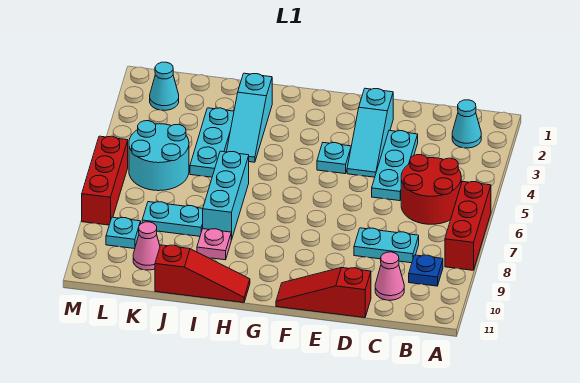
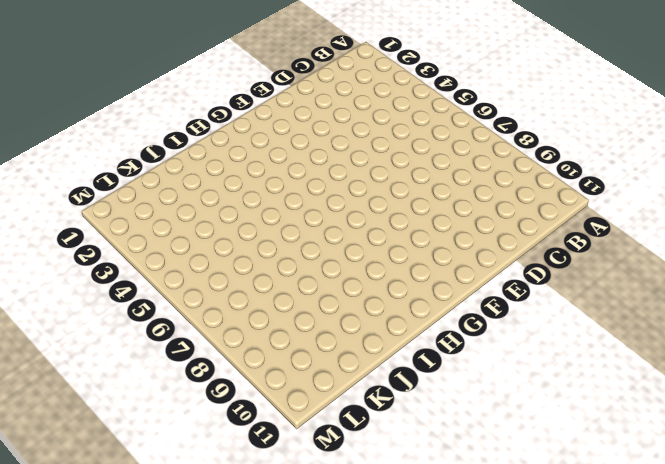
none -> red brick A6:A8 level 1
none -> cyan cone B2 level 1
none -> red round brick B5:C6 level 1

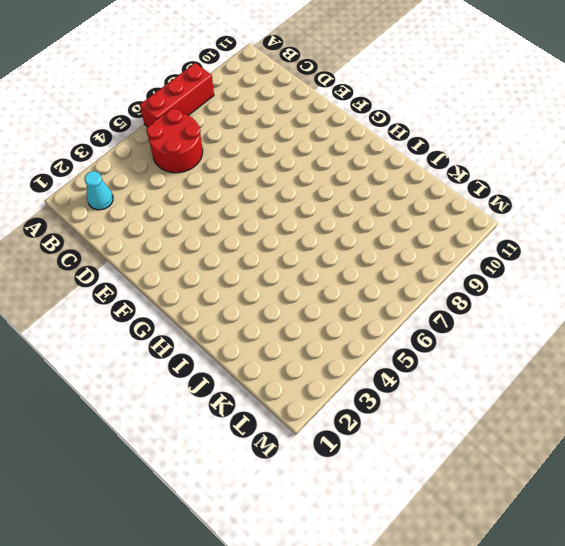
none -> blue plate B9 level 1
none -> cyan plate C8:D8 level 1
none -> pink cone C10 level 1

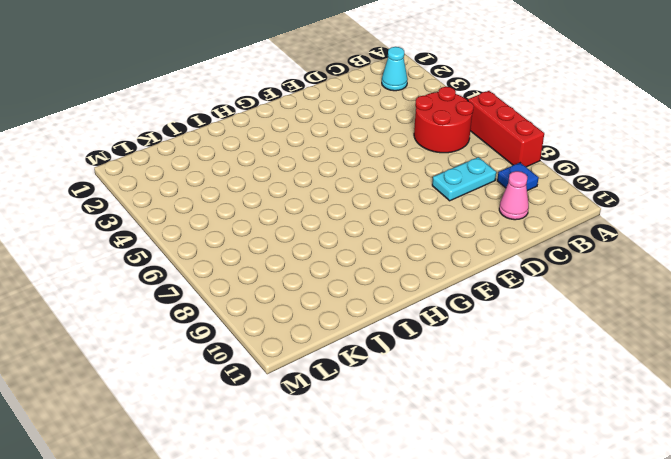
none -> cyan plate D3:D5 level 1
none -> red slope D11:F11 level 1 top D
none -> cyan slope E2:E4 level 1 top 2

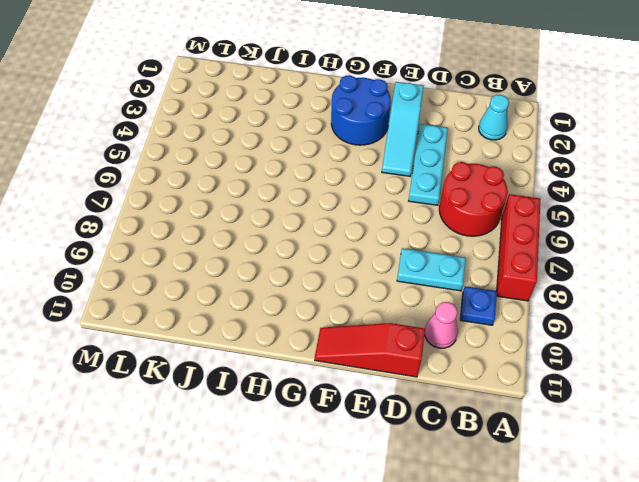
blue round brick F2:G3 level 1 -> none
none -> cyan plate F4 level 1
none -> red slope H11:J11 level 1 top J
none -> cyan slope I2:I4 level 1 top 2

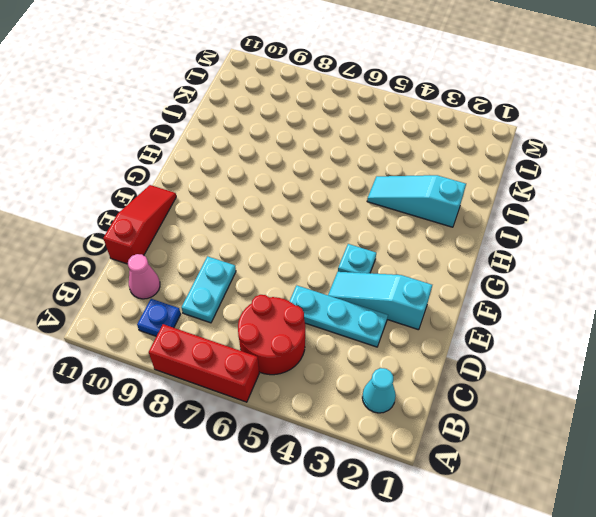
none -> red slope H11:J11 level 1 top J
none -> cyan brick I6:I8 level 1
none -> pink plate I9 level 1

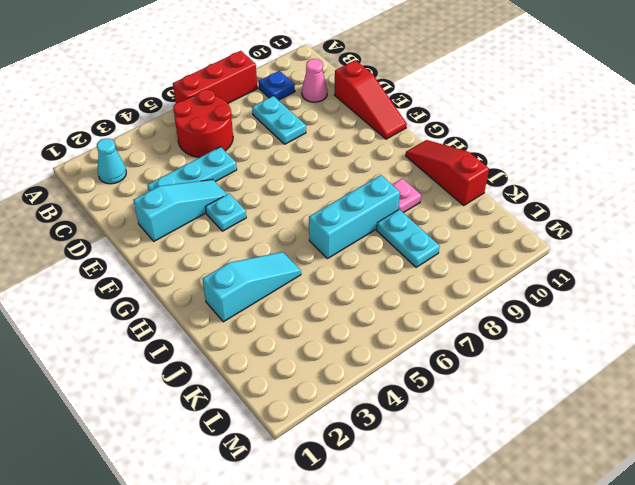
none -> cyan plate J3:J5 level 1
none -> cyan round brick K5:L6 level 1
none -> pink cone K10 level 1

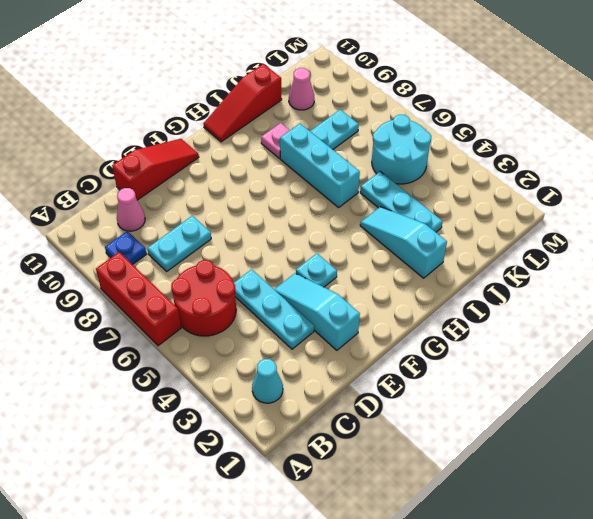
none -> cyan cone L2 level 1
none -> cyan plate L9 level 1
none -> red brick M6:M8 level 1

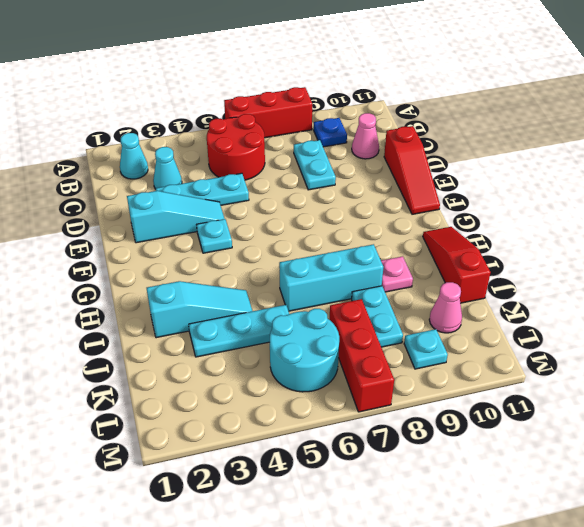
cyan cone C3 level 1 -> cyan cone L2 level 1
red brick K7:M7 level 1 -> red brick M6:M8 level 1

